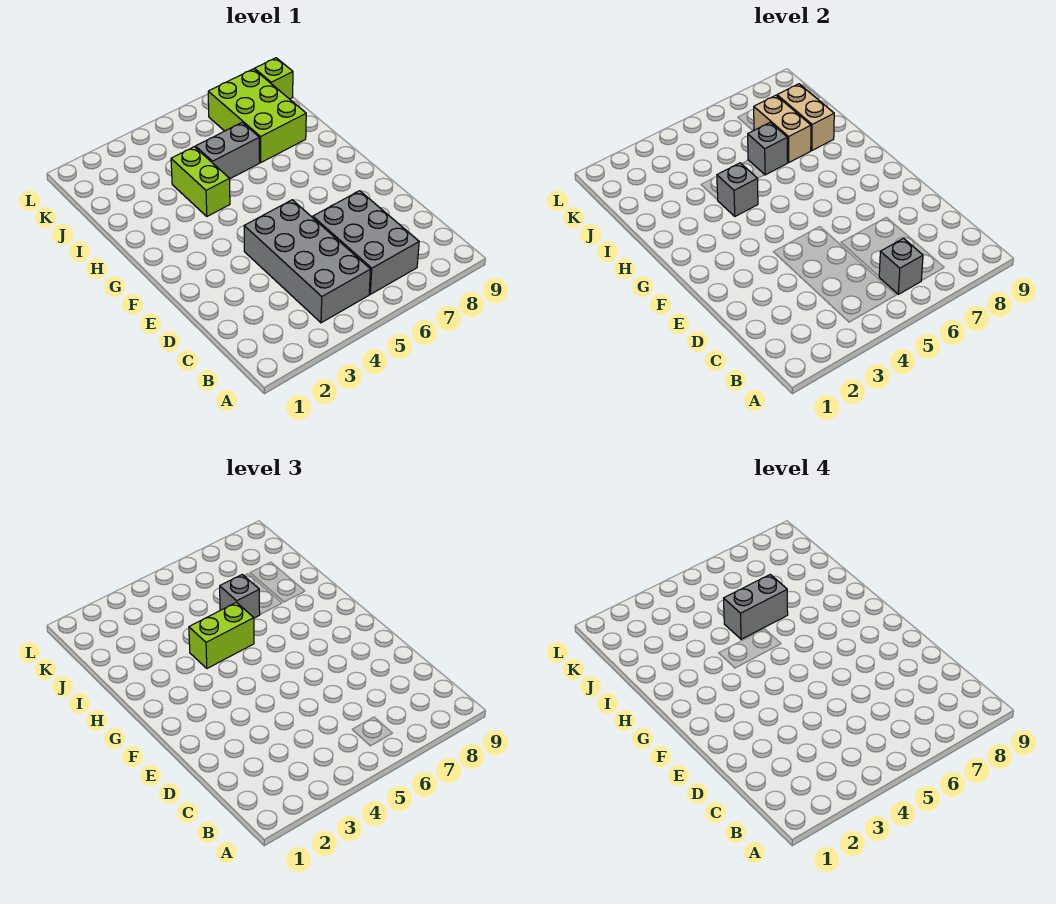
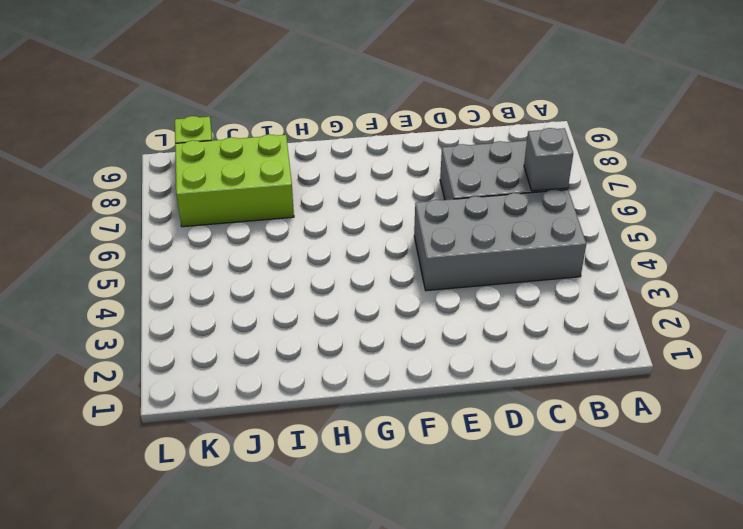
none -> lime brick H4:I4 level 1
none -> grey brick I5:I6 level 1
none -> grey brick H4 level 2

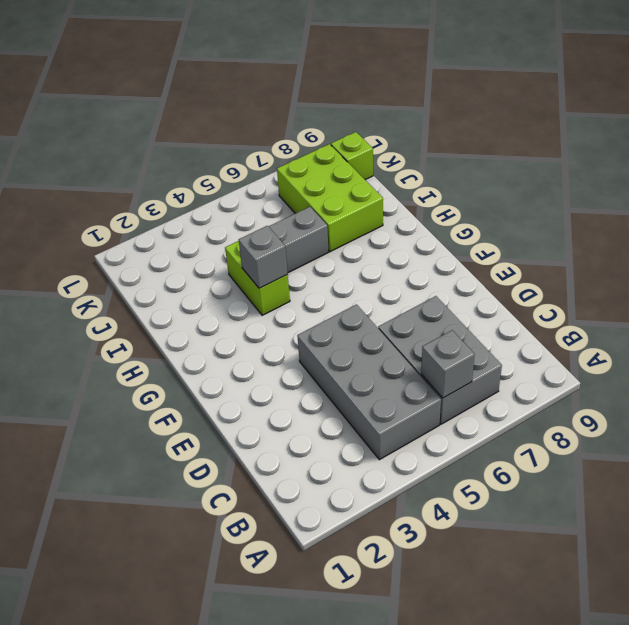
none -> grey brick I6 level 2
none -> tan brick I7:J7 level 2
none -> tan brick I8:J8 level 2

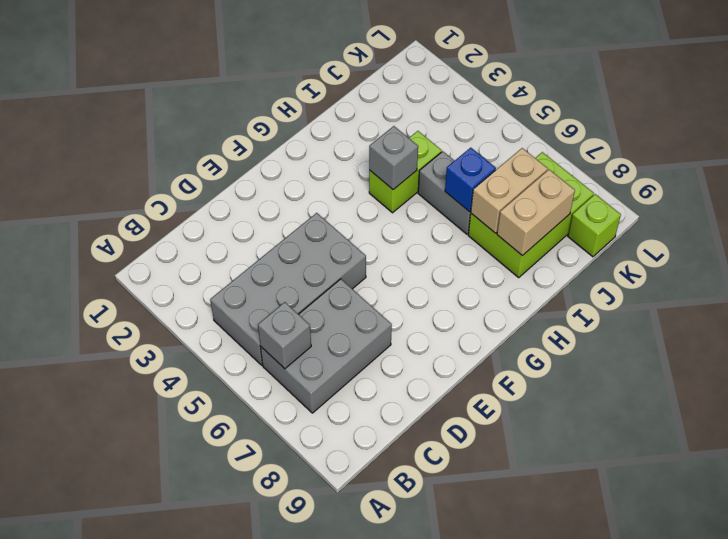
blue brick I6 level 2 -> grey brick I6 level 2
none -> lime brick H4:H5 level 3
none -> grey brick I6 level 3
none -> grey brick I5:I6 level 4

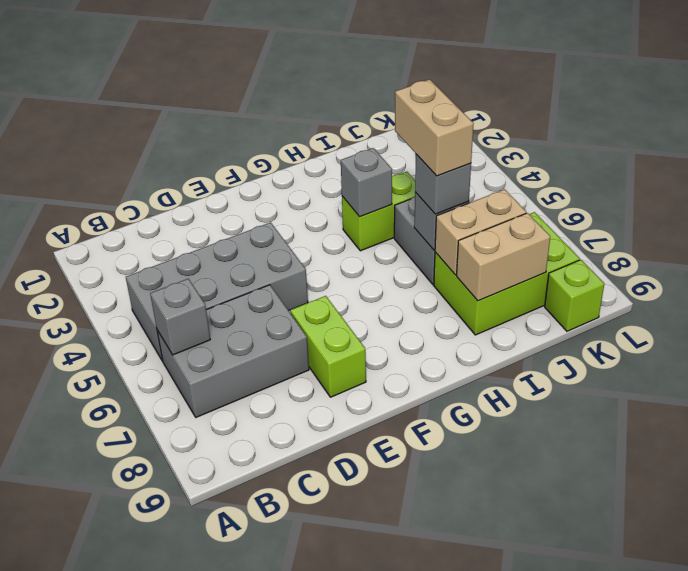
lime brick E7:E8 level 1 -> lime brick H4:H5 level 3
tan brick I5:I6 level 4 -> grey brick I5:I6 level 4

